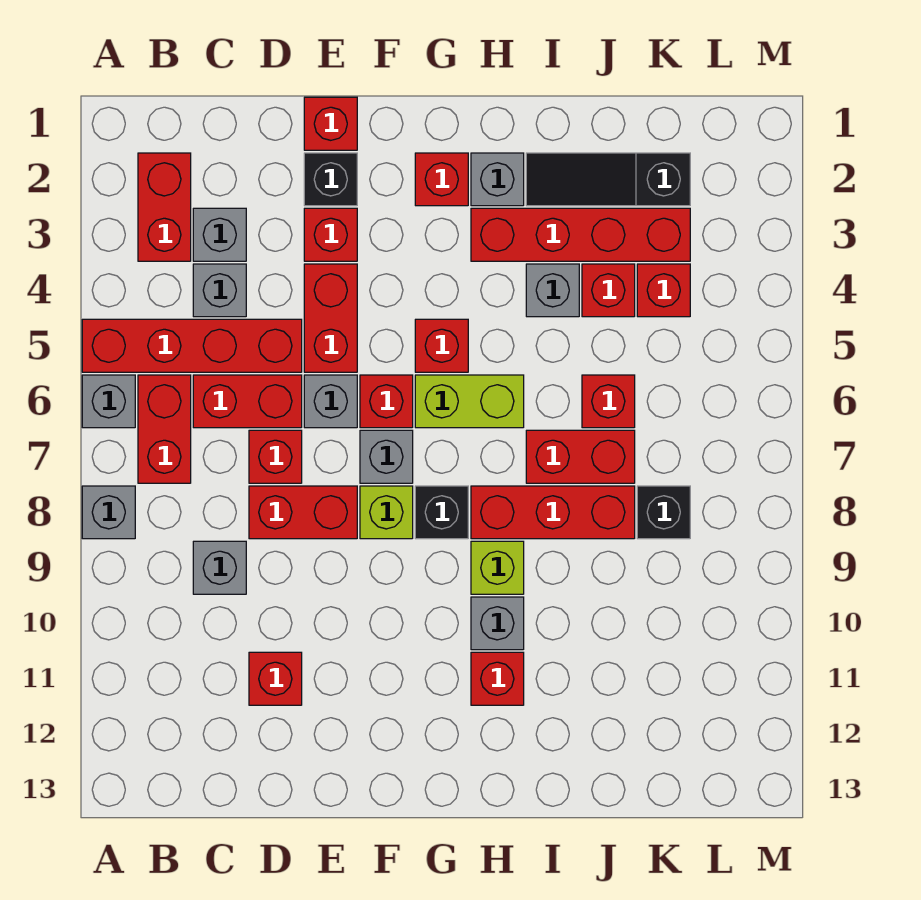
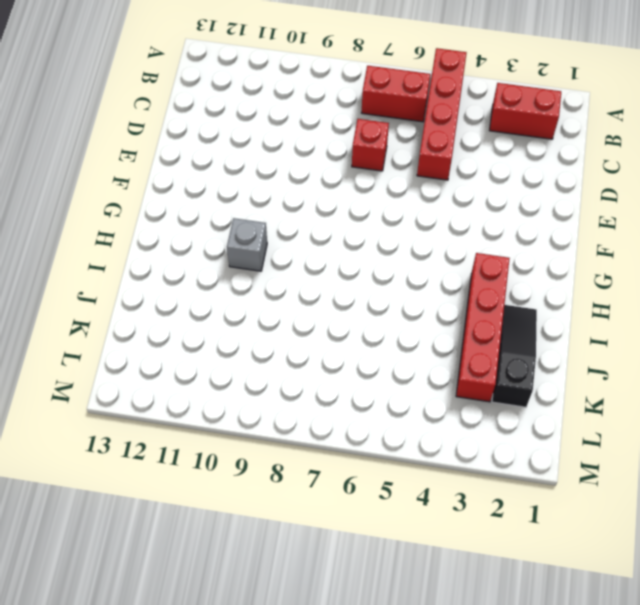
none -> grey brick A6 level 1
none -> grey brick A8 level 1
none -> grey brick C3 level 1
none -> grey brick C4 level 1

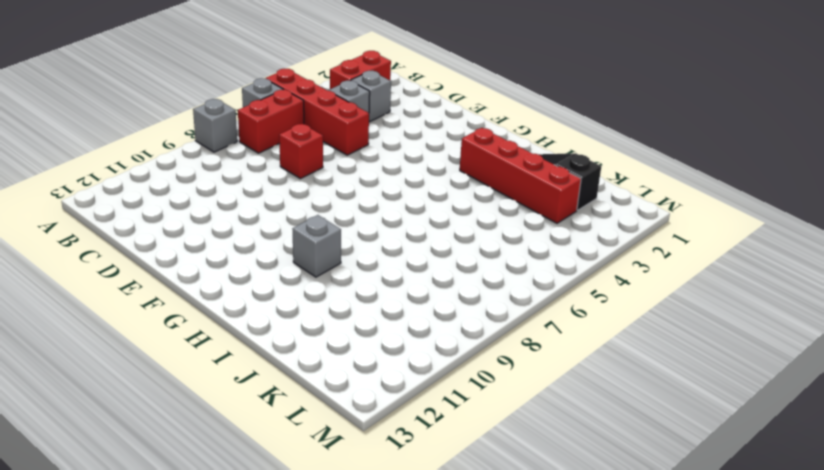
none -> red brick C6:D6 level 1
none -> grey brick C9 level 1
none -> red brick D8:E8 level 1
none -> red brick D11 level 1

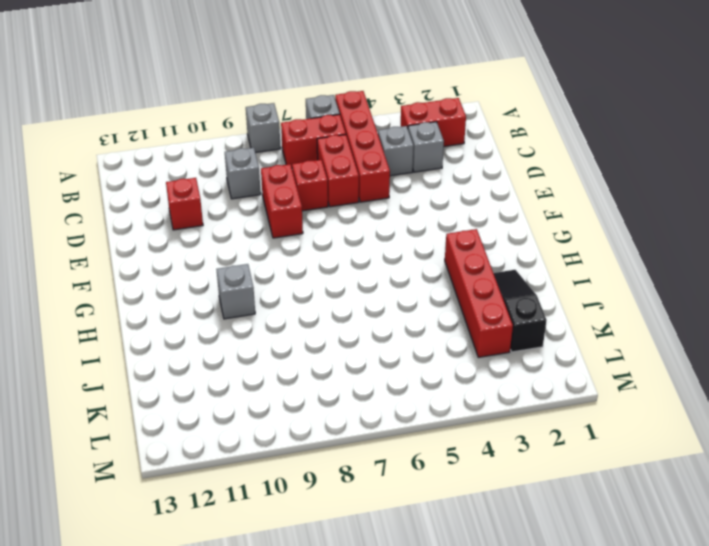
none -> red brick E1 level 1
none -> black brick E2 level 1
none -> red brick E3 level 1
none -> red brick E4:E5 level 1

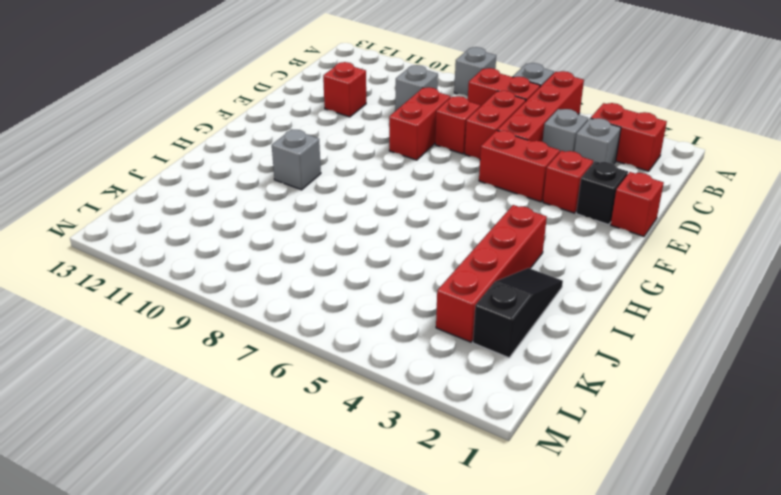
none -> grey brick E6 level 1
none -> red brick F6 level 1
none -> grey brick F7 level 1
none -> lime brick F8 level 1

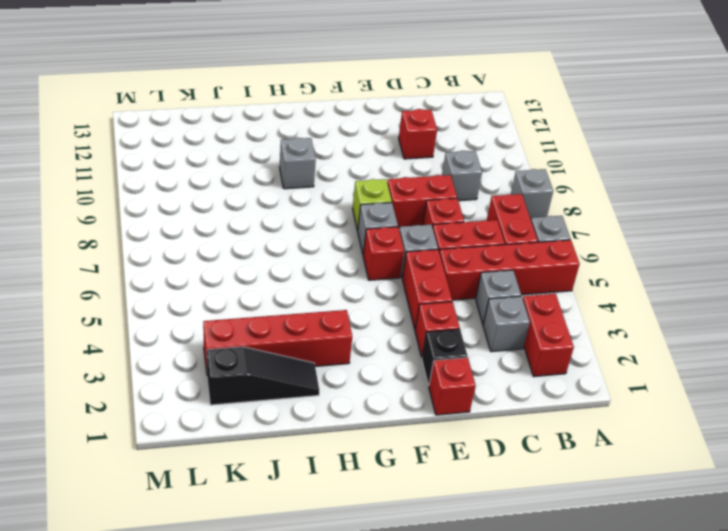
none -> red brick G2 level 1
none -> red brick G5 level 1
none -> lime brick G6:H6 level 1
none -> black brick G8 level 1

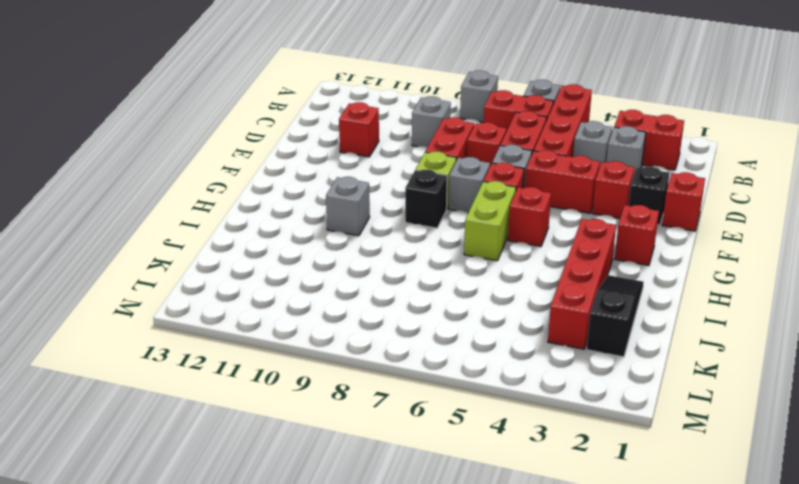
none -> grey brick H2 level 1
none -> red brick H8:J8 level 1
none -> lime brick H9 level 1
none -> red brick H11 level 1

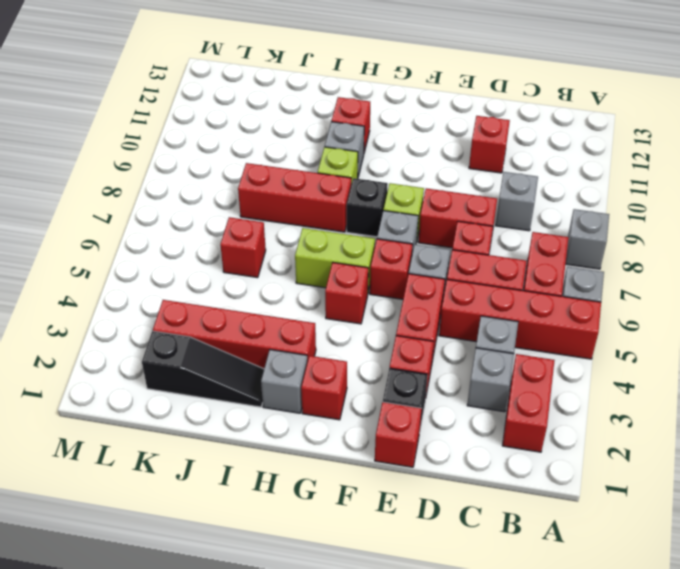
none -> grey brick I4 level 1
none -> red brick I7:J7 level 1
none -> red brick J4 level 1
none -> red brick K4 level 1

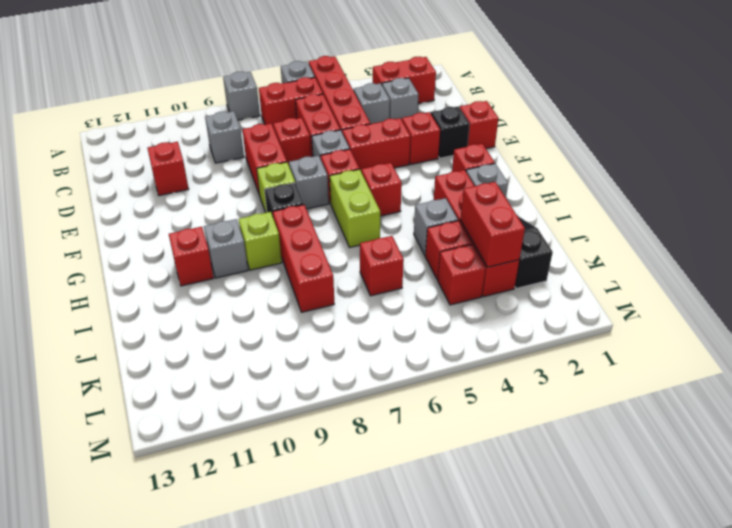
red brick J3:K3 level 2 -> red brick I7:J7 level 1
none -> black brick K8 level 1

